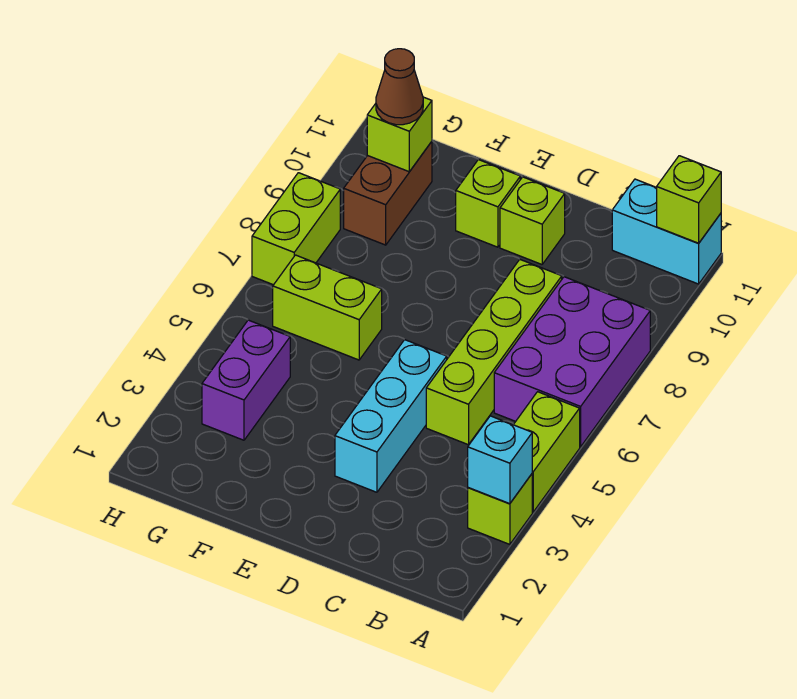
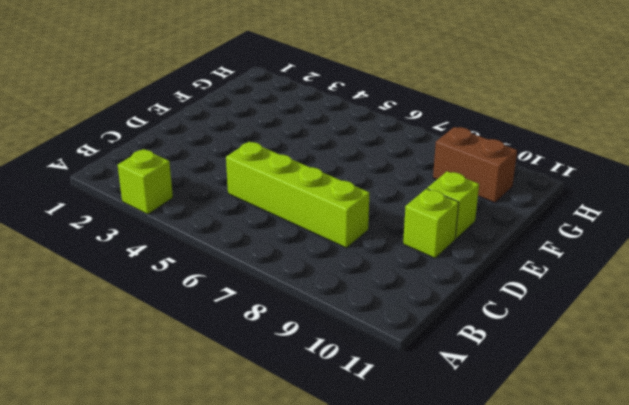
none -> lime brick A4:A5 level 1
none -> purple brick A6:B8 level 1
none -> cyan brick A11:B11 level 1

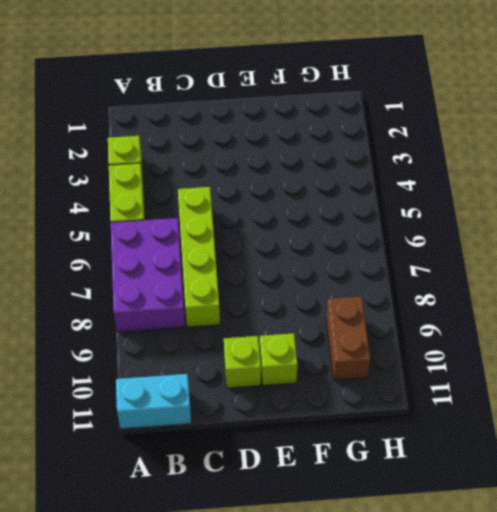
none -> cyan brick D3:D5 level 1
none -> lime brick F6:G6 level 1
none -> purple brick G3:G4 level 1

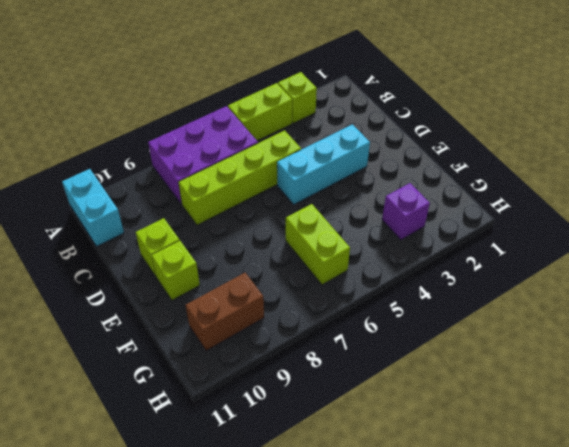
purple brick G3 level 1 -> purple brick G3:G4 level 1
none -> lime brick H7:H8 level 1
none -> cyan brick A3 level 2
none -> lime brick A11 level 2

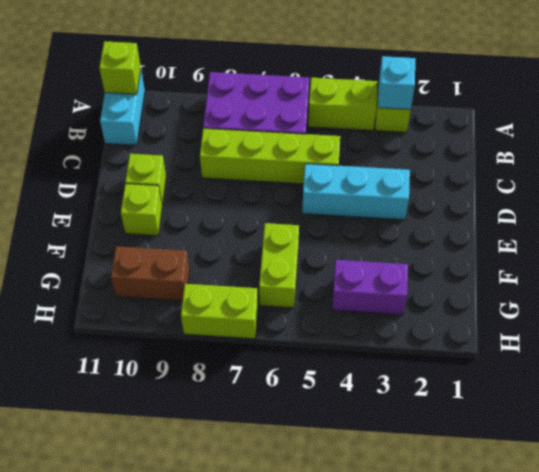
none -> lime brick G10 level 2
none -> brown cone G10 level 3

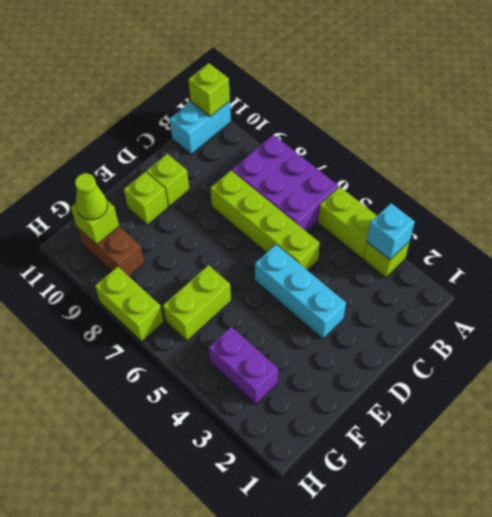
lime cone G10 level 3 -> brown cone G10 level 3

